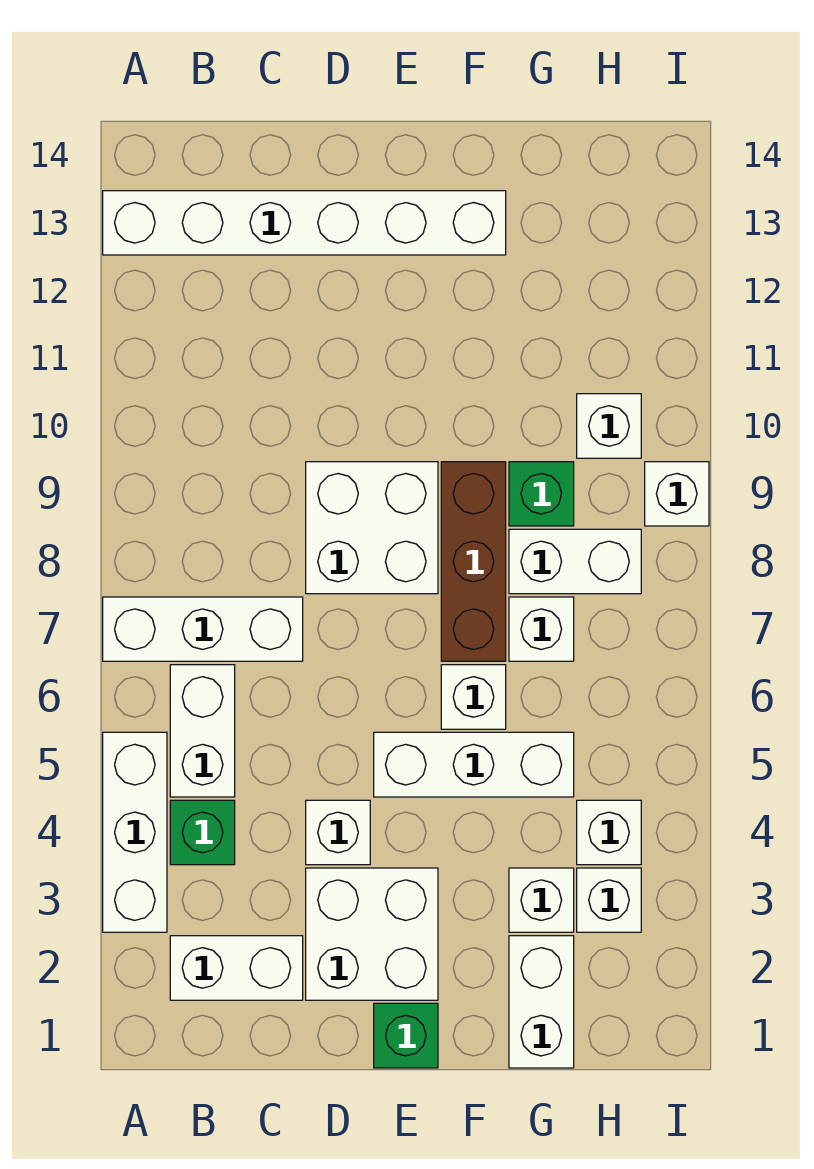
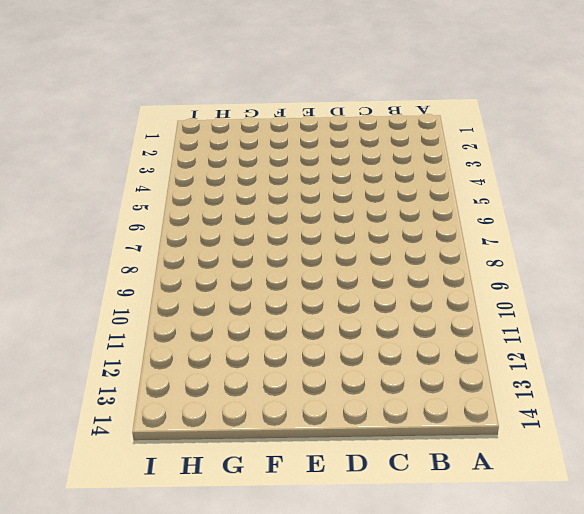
none -> white brick A3:A5 level 1
none -> white brick A7:C7 level 1
none -> white brick A13:F13 level 1

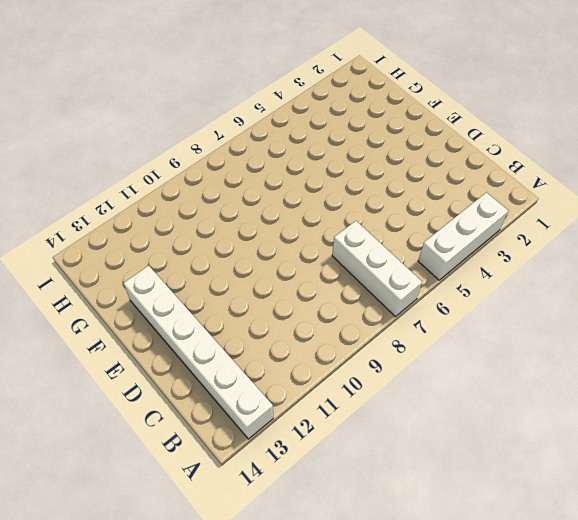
none -> white brick B2:C2 level 1
none -> green brick B4 level 1
none -> white brick B5:B6 level 1

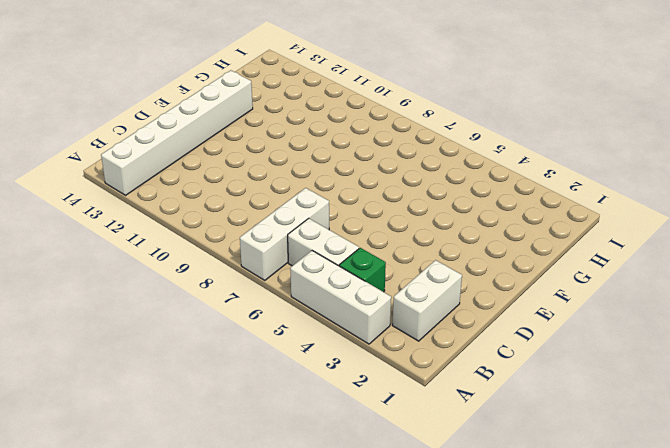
none -> white brick D2:E3 level 1
none -> white brick D4 level 1
none -> white brick D8:E9 level 1

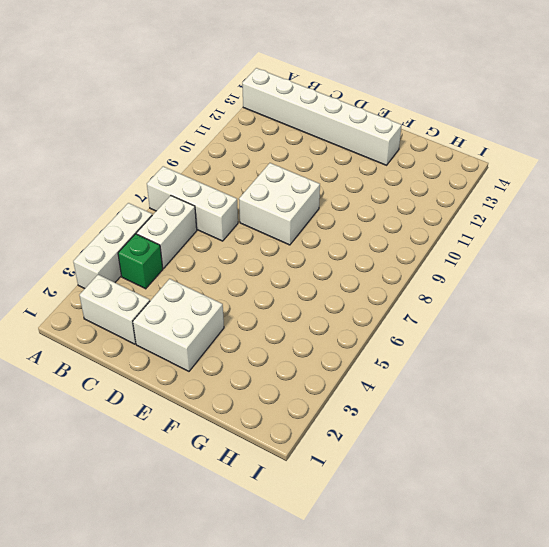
none -> white brick D4 level 1
none -> green brick E1 level 1
none -> white brick E5:G5 level 1

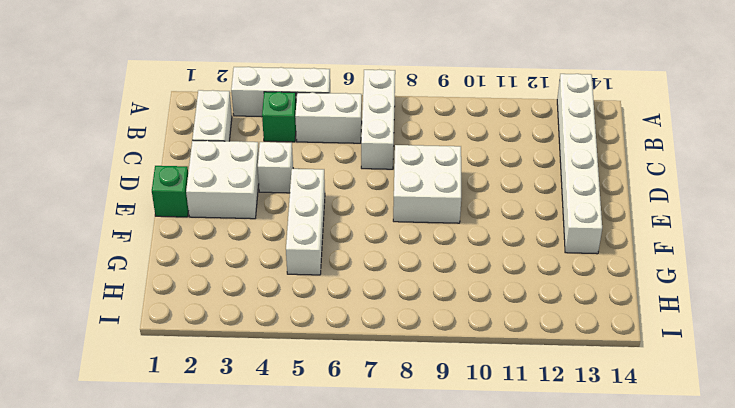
none -> white brick F6 level 1
none -> brown brick F7:F9 level 1
none -> white brick G1:G2 level 1

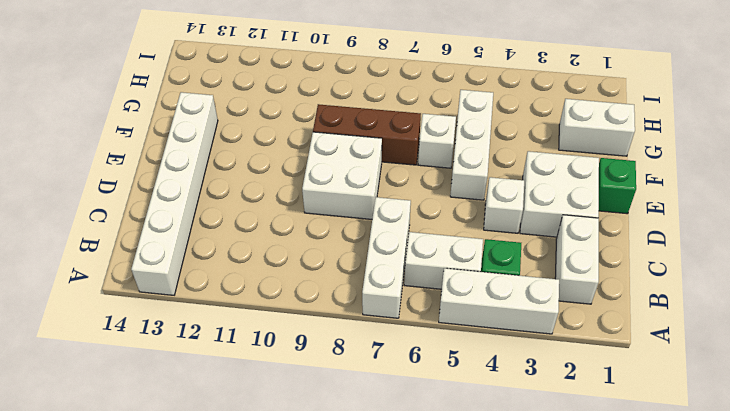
none -> white brick G3 level 1
none -> white brick G7 level 1
none -> white brick G8:H8 level 1

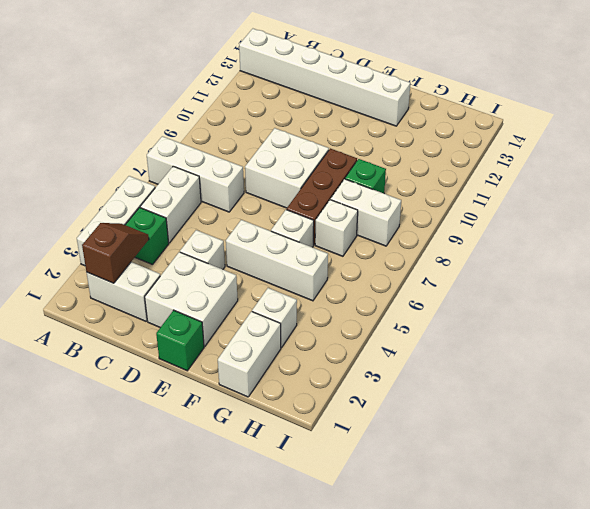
brown slope B2:B3 level 2 top 2 -> none
none -> white brick H3 level 1
none -> white brick H4 level 1
none -> white brick H10 level 1

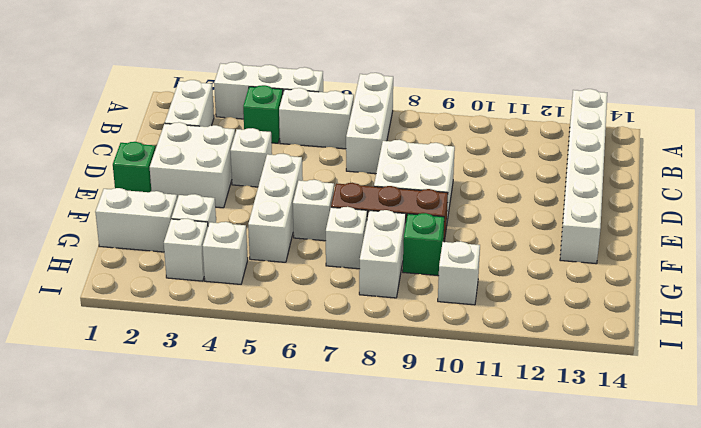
none -> white brick I9 level 1

